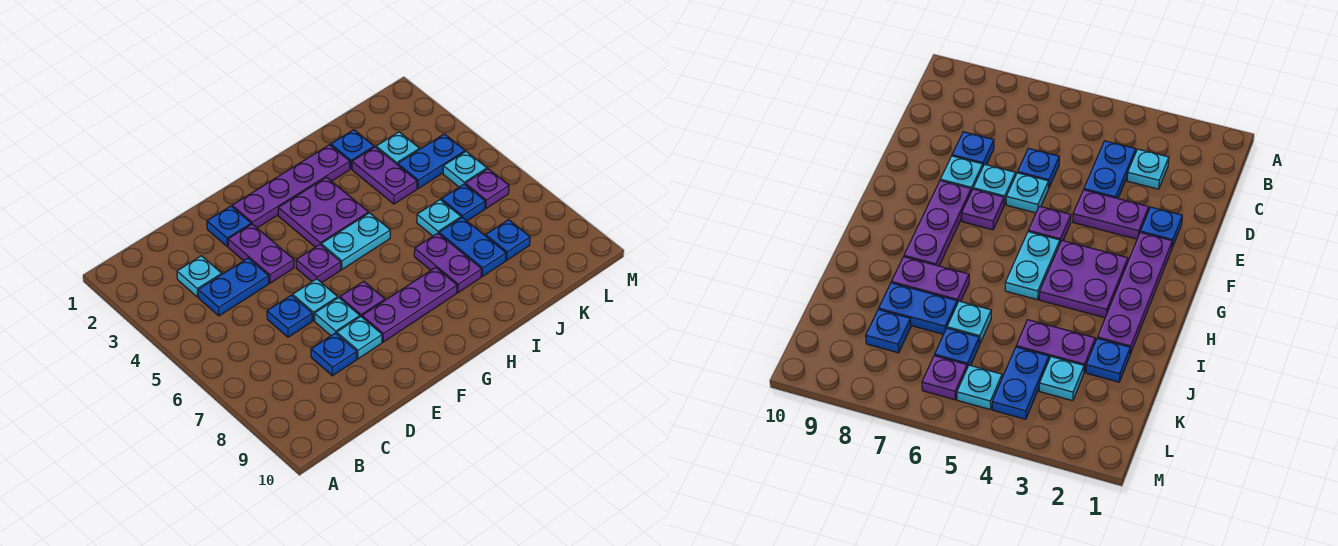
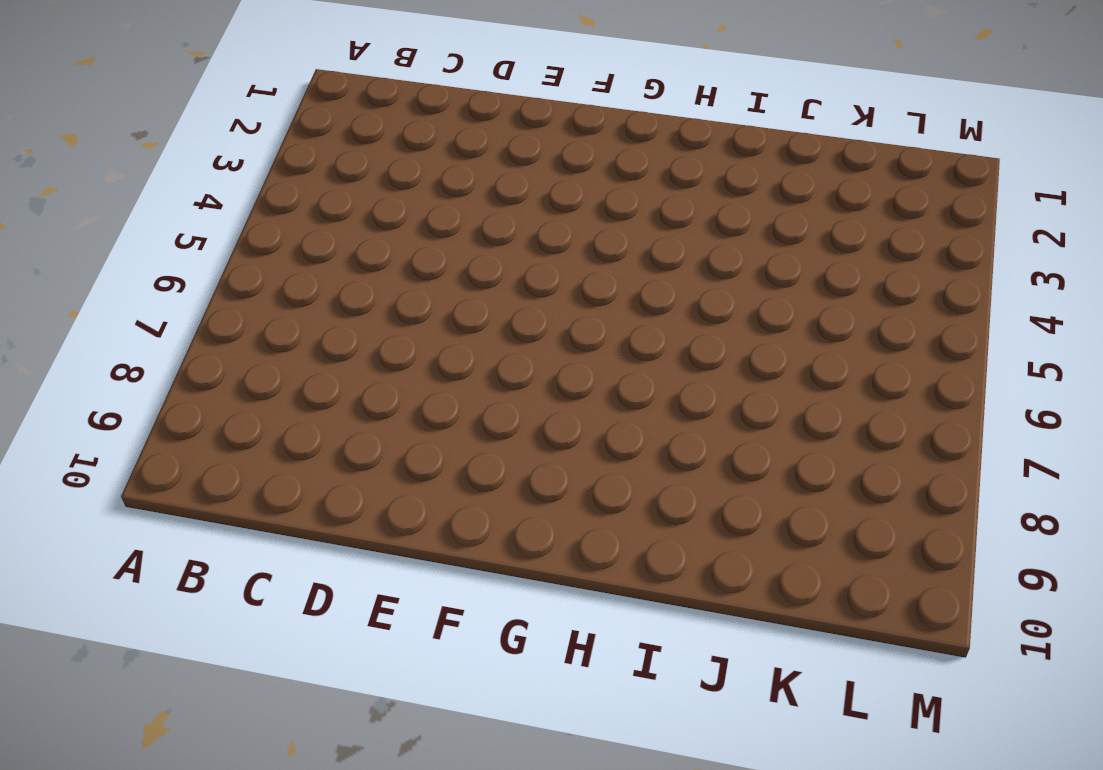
none -> cyan plate C3 level 1
none -> blue plate C4:D4 level 1
none -> blue plate D6 level 1

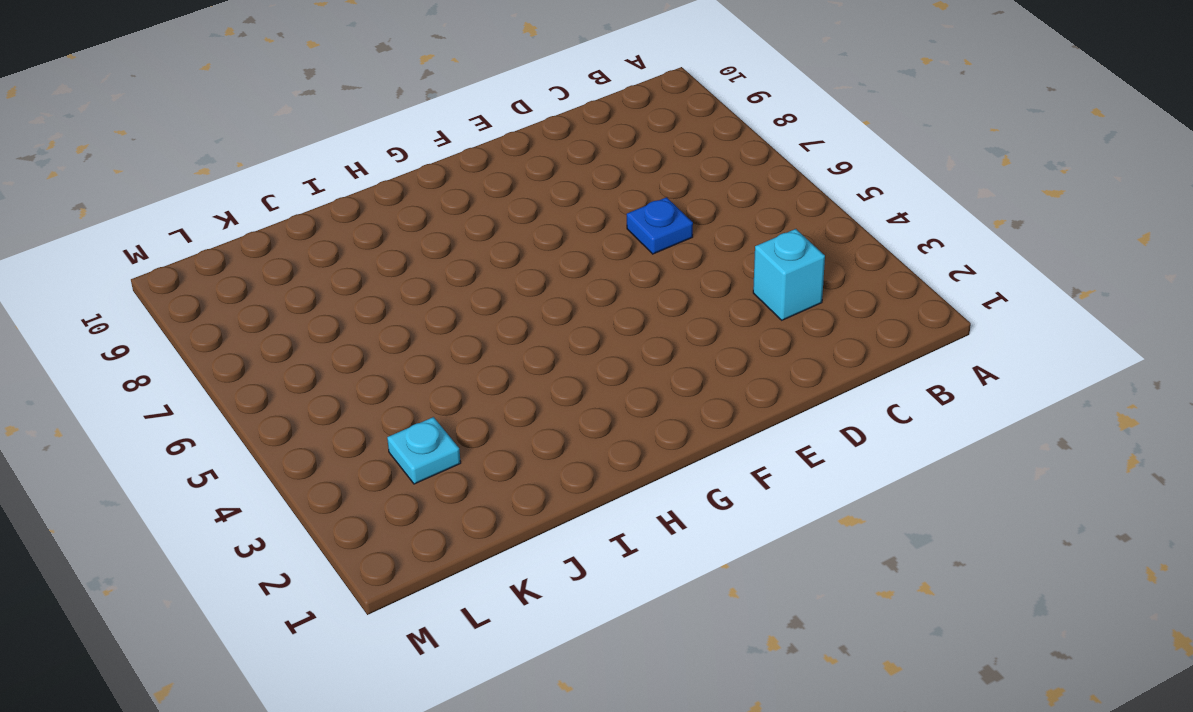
cyan brick C3 level 1 -> cyan plate C3 level 1
none -> blue plate C4:D4 level 1
none -> blue plate D8 level 1
none -> blue plate E2 level 1

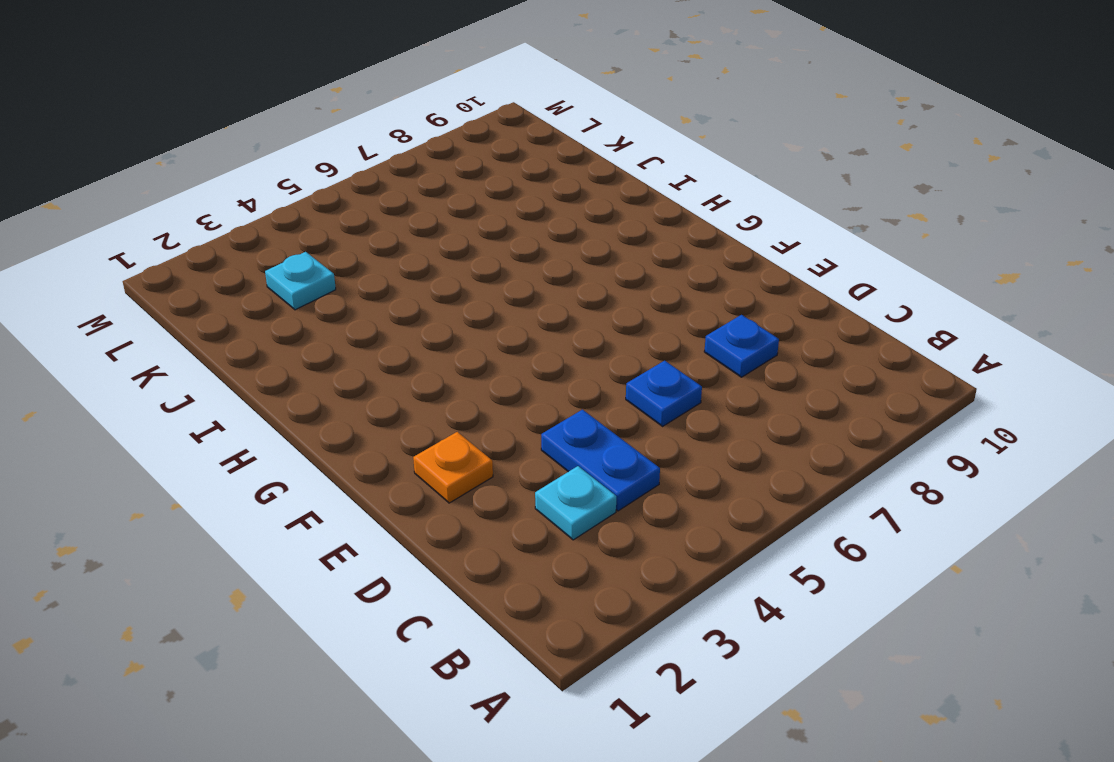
orange plate E2 level 1 -> blue plate E2 level 1
none -> purple plate E3:E4 level 1
none -> cyan plate E6 level 1
none -> cyan plate E7 level 1

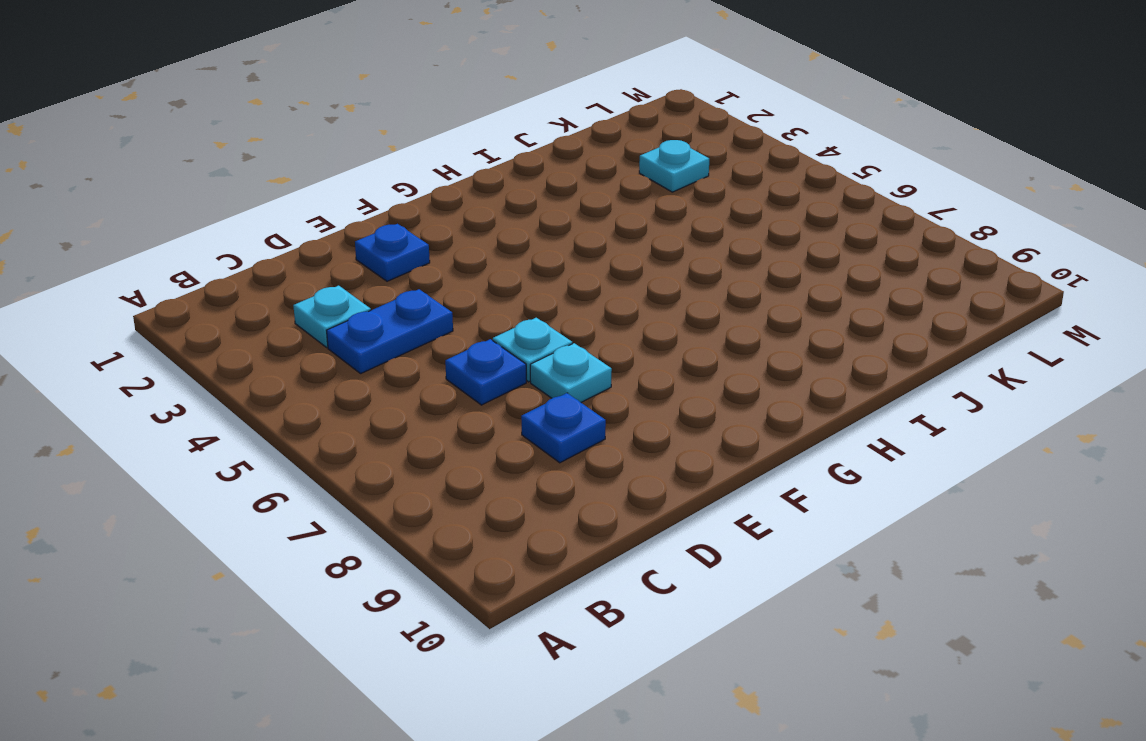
none -> purple plate E3:E4 level 1
none -> cyan plate E8 level 1
none -> purple plate F2:I2 level 1

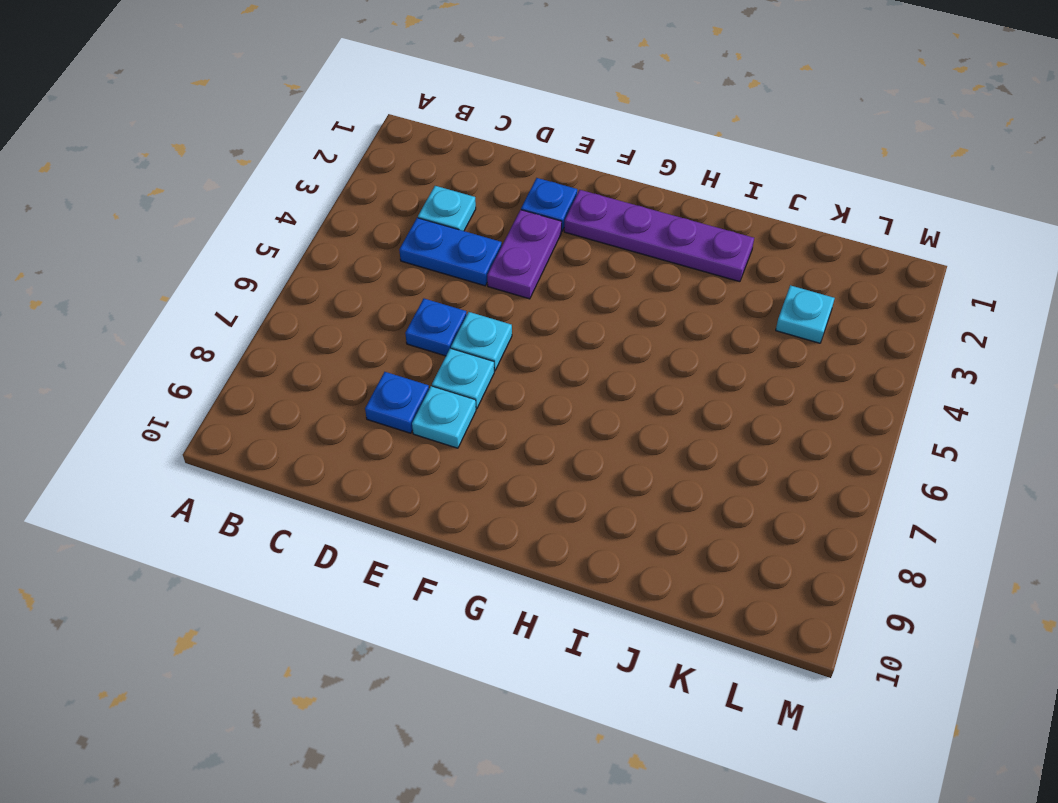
none -> purple plate F5 level 1
none -> purple plate F7 level 1
none -> purple plate F8:H8 level 1

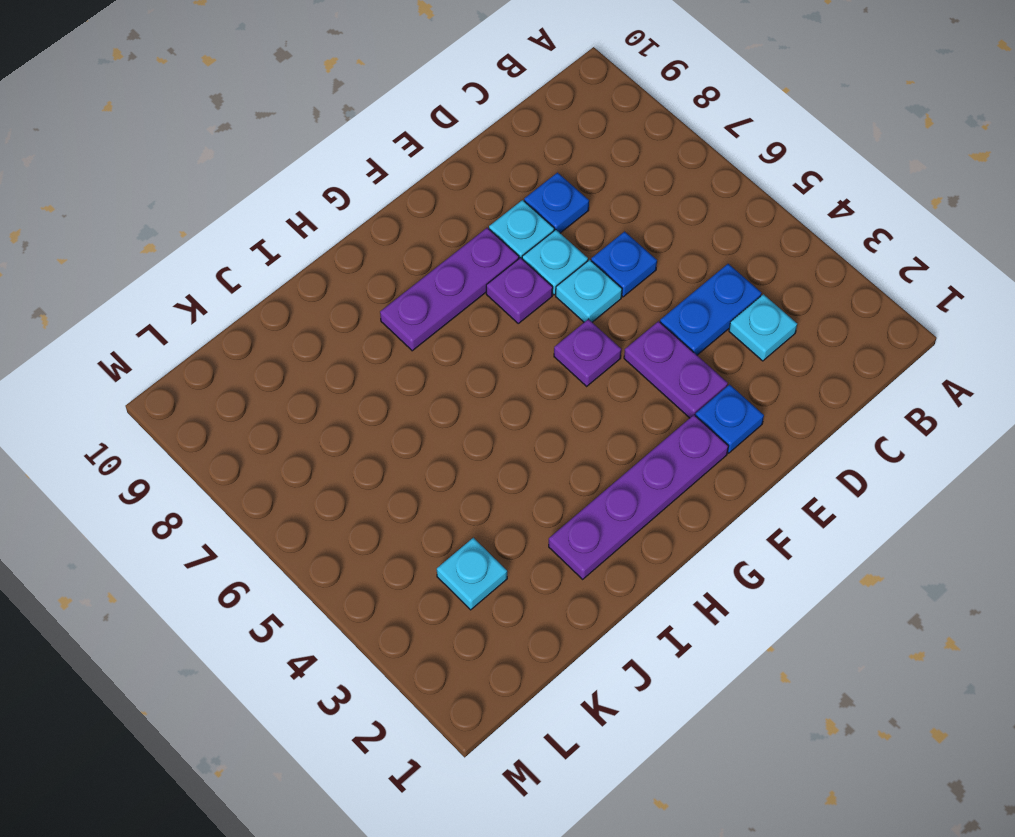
none -> purple plate G3:H4 level 1
none -> cyan plate G5:H5 level 1
none -> purple plate I7:I8 level 1

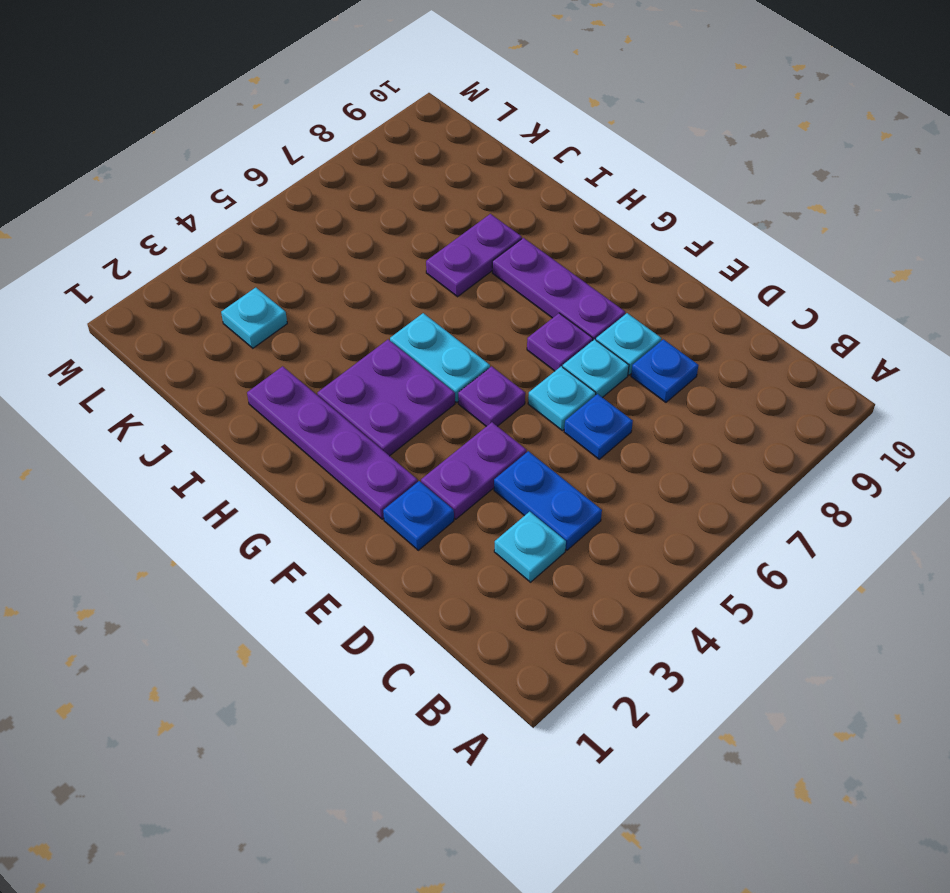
none -> blue plate J2 level 1
none -> purple plate J3:J4 level 1
none -> cyan plate J6 level 1

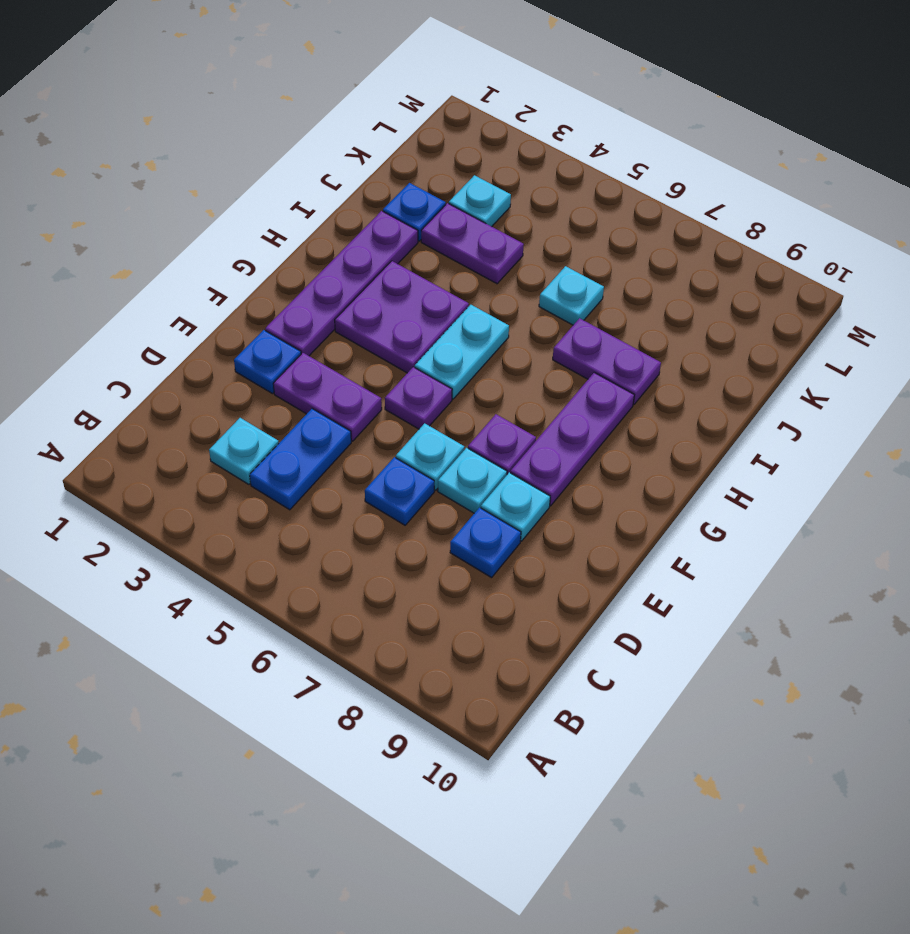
none -> blue plate J7:J8 level 1
none -> blue plate K4:L4 level 1
none -> blue plate K6 level 1

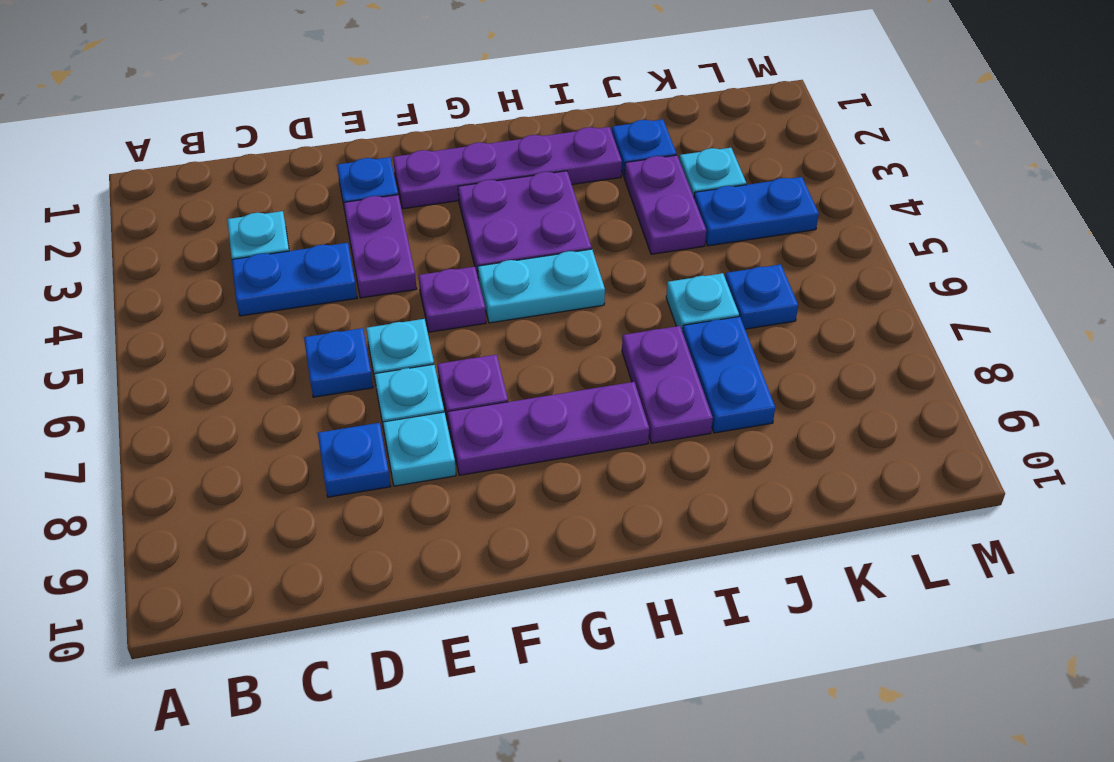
none -> blue plate K8 level 1
none -> cyan plate L5 level 1
none -> purple plate L6 level 1

